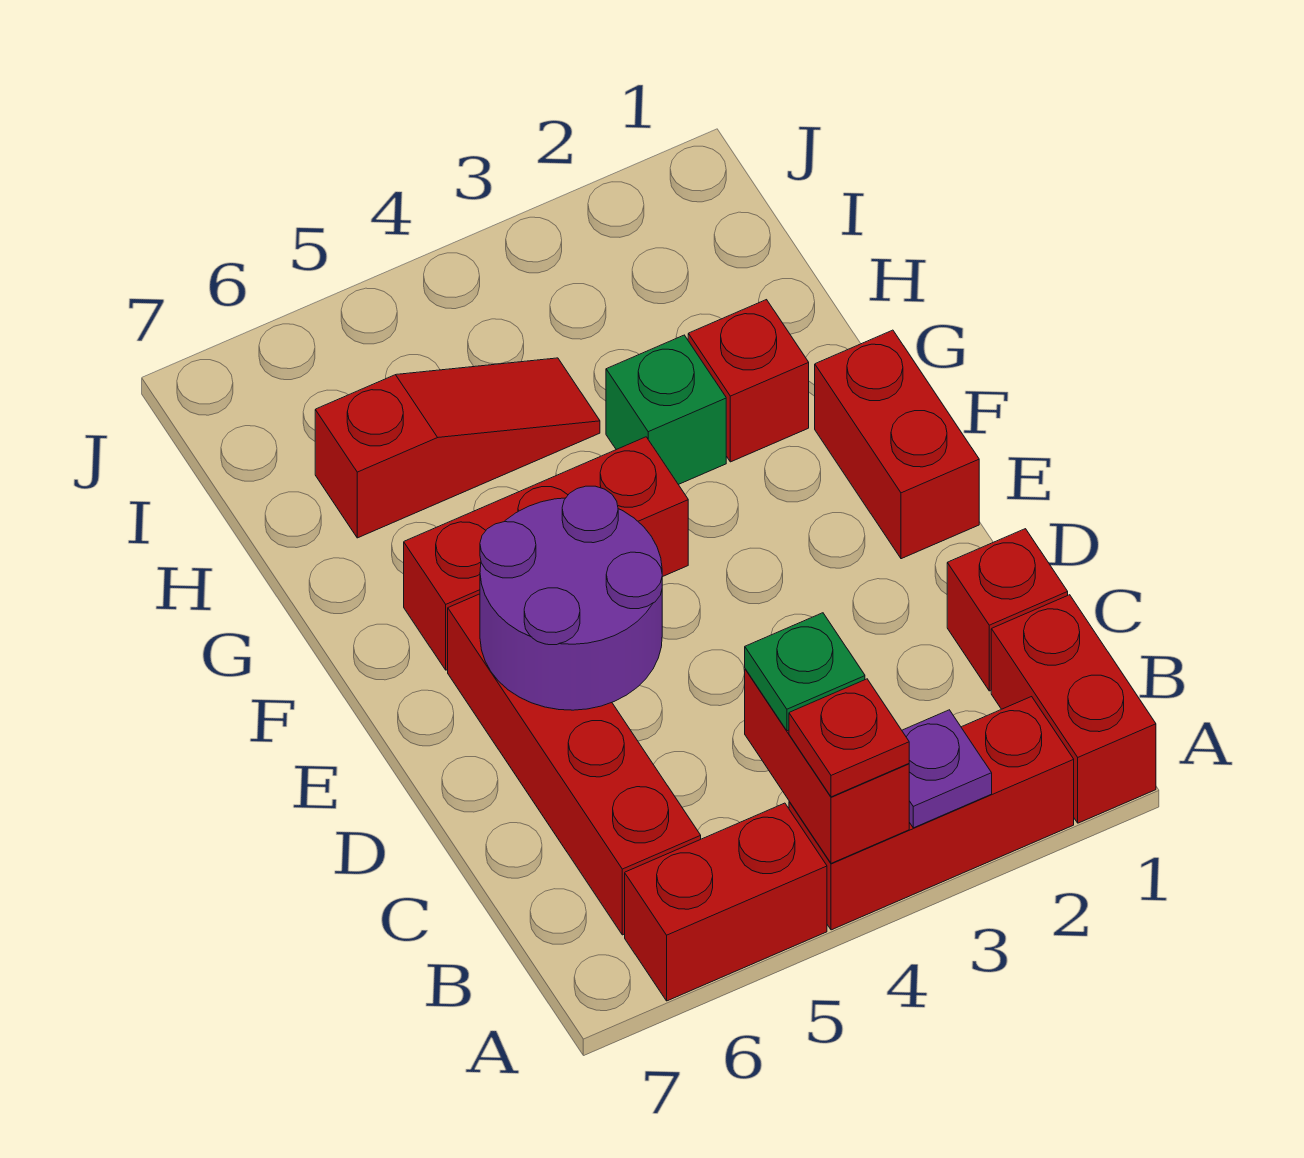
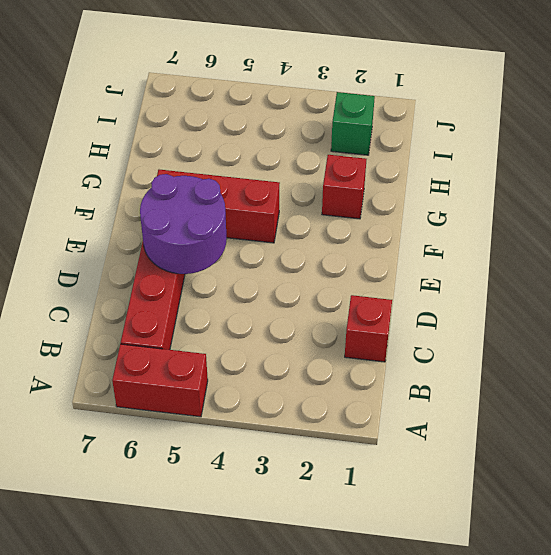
green brick I2 level 1 -> green brick G3 level 1
none -> red brick A1:B1 level 1
none -> red brick A2:A4 level 1
none -> red brick E1:F1 level 1

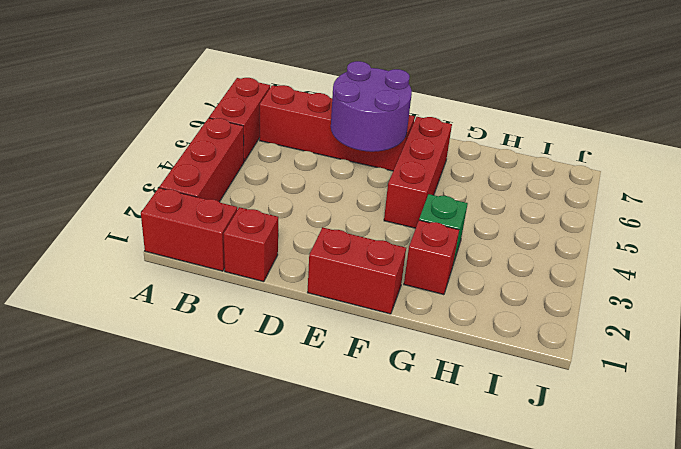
none -> red slope H4:H6 level 1 top 6
none -> purple plate A3 level 2
none -> red brick A4:B4 level 2

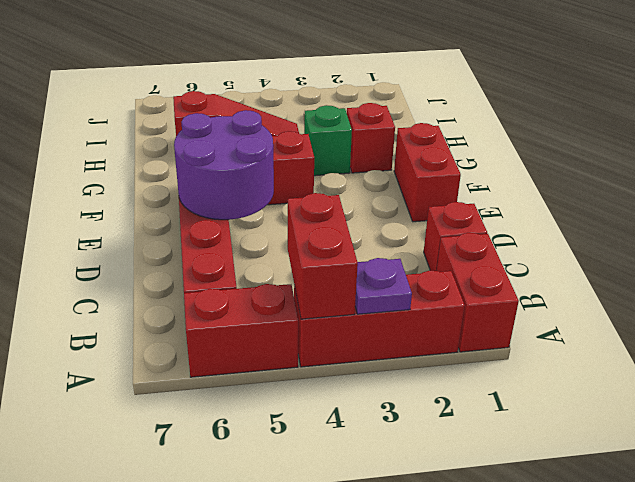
none -> red plate A4 level 3
none -> green plate B4 level 3

